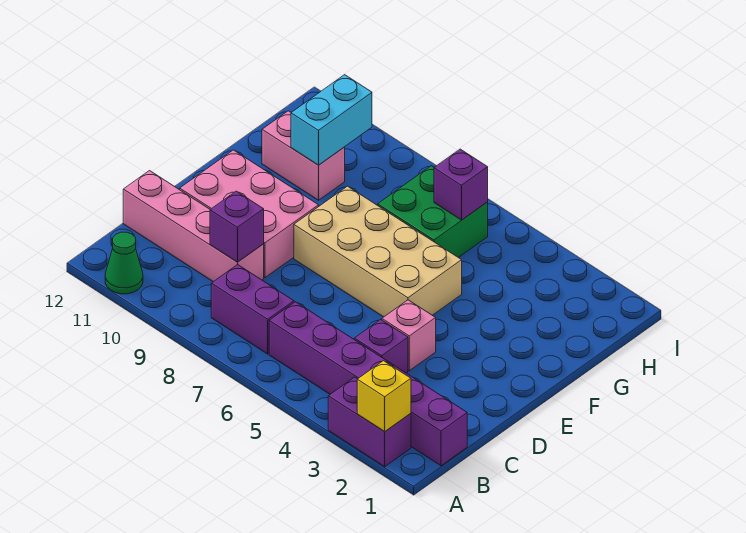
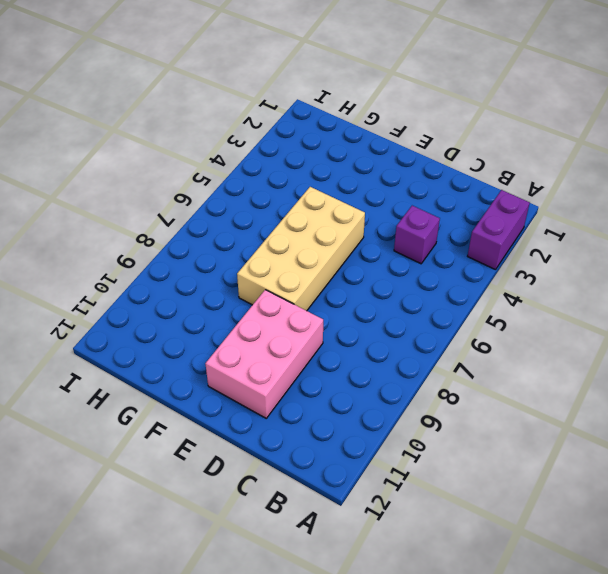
none -> green cone A11 level 1
none -> purple brick B1:B6 level 1
none -> purple brick B7:B8 level 1

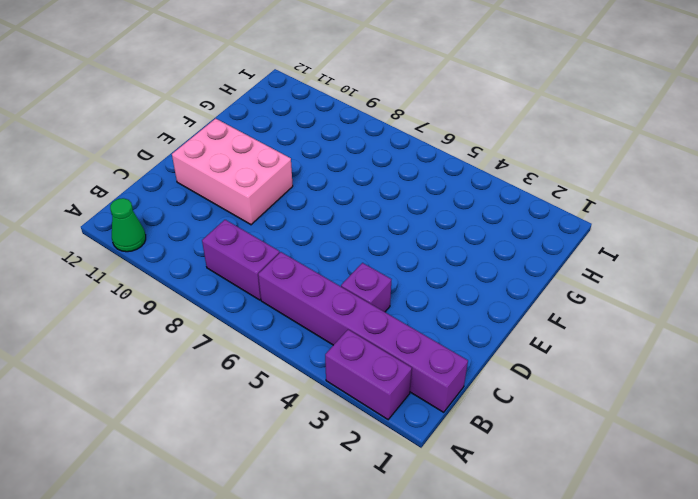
none -> pink brick C9:C12 level 1
none -> pink brick D4 level 1
none -> tan brick E5:F8 level 1

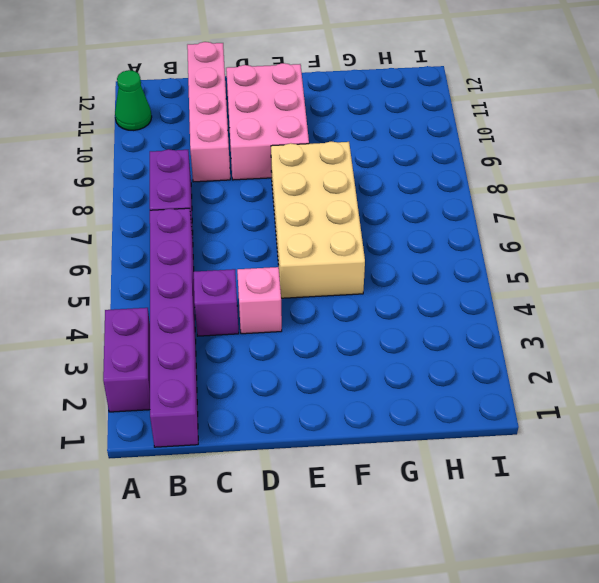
none -> green brick G6:H7 level 1
none -> pink brick G10:G11 level 1
none -> yellow brick A2 level 2

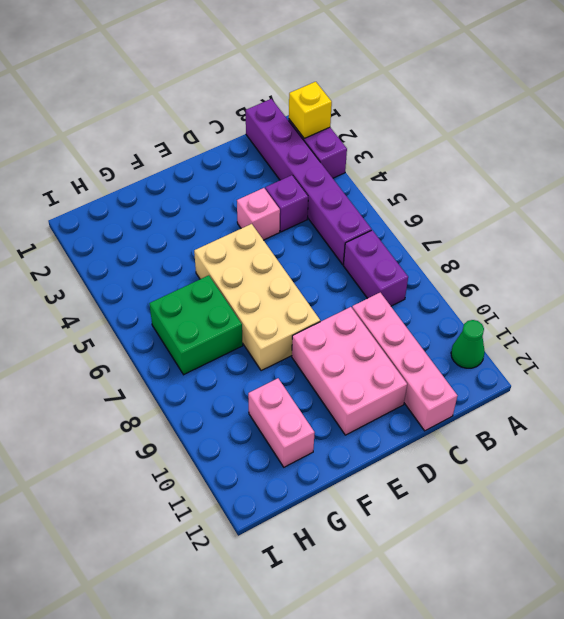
none -> purple brick C9 level 2
none -> cyan brick G10:H10 level 2
none -> purple brick H6 level 2

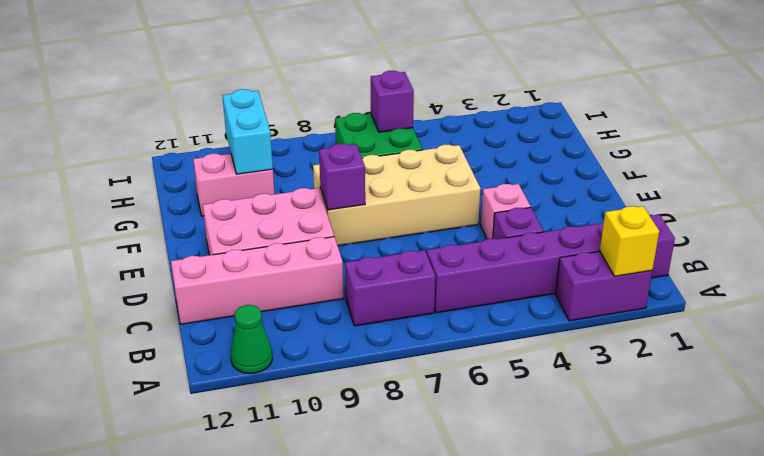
purple brick E8 level 2 -> purple brick C9 level 2

